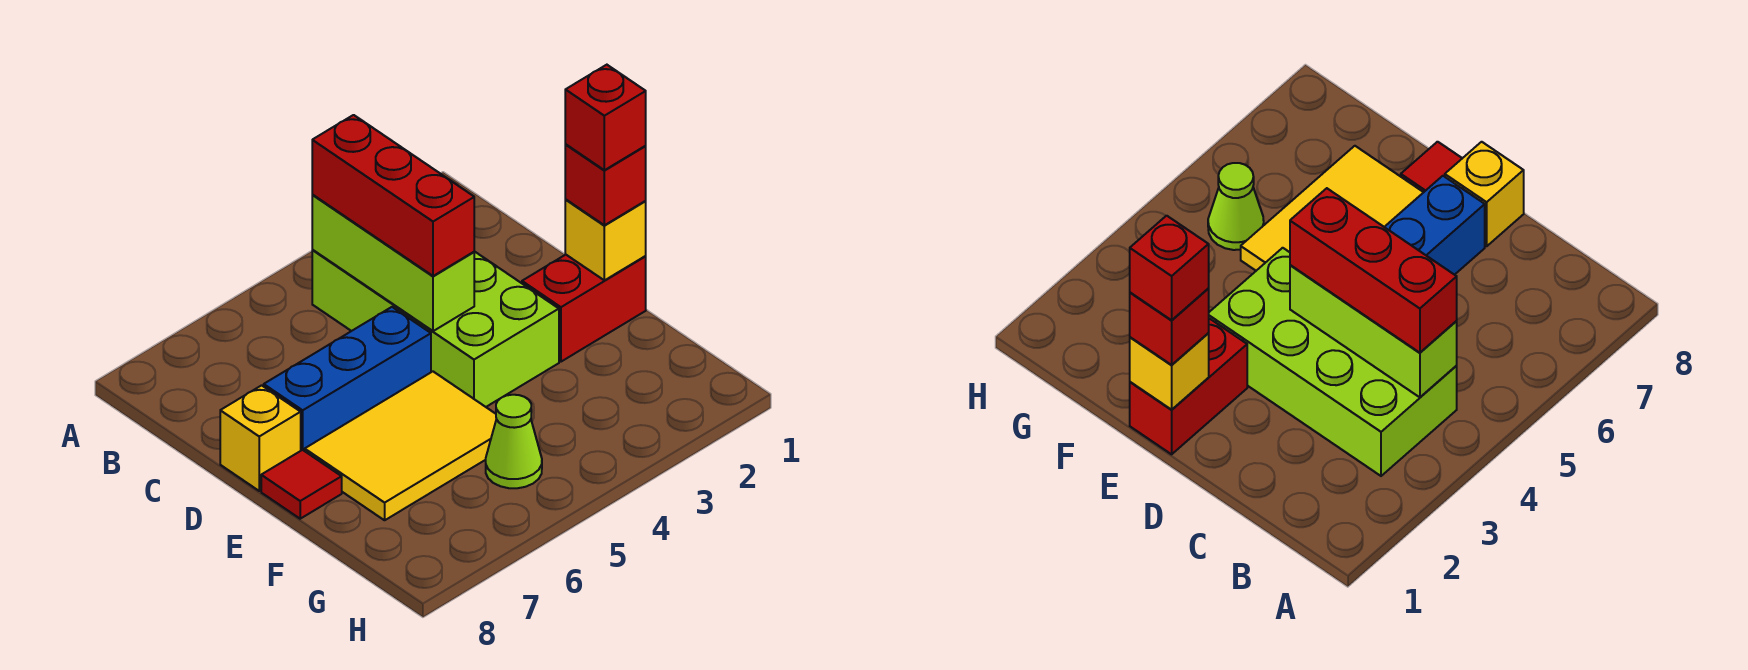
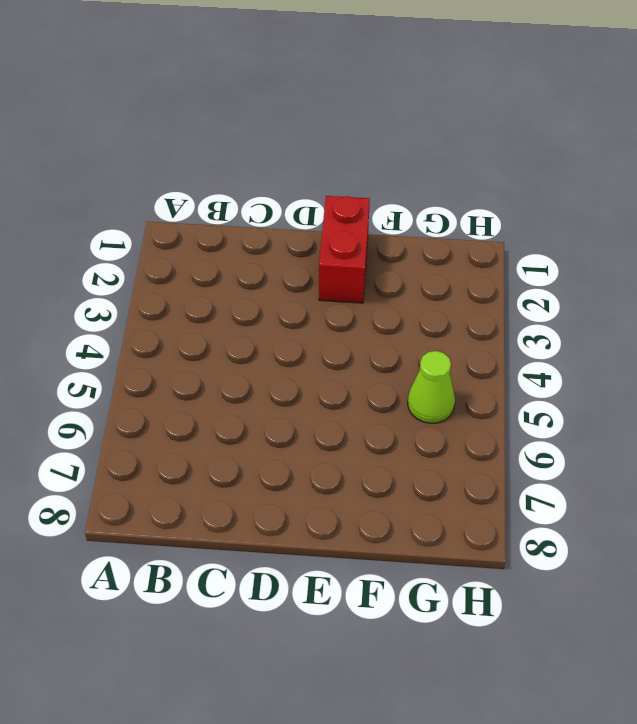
none -> lime brick B3:E4 level 1
none -> blue brick D5:D7 level 1
none -> yellow brick D8 level 1

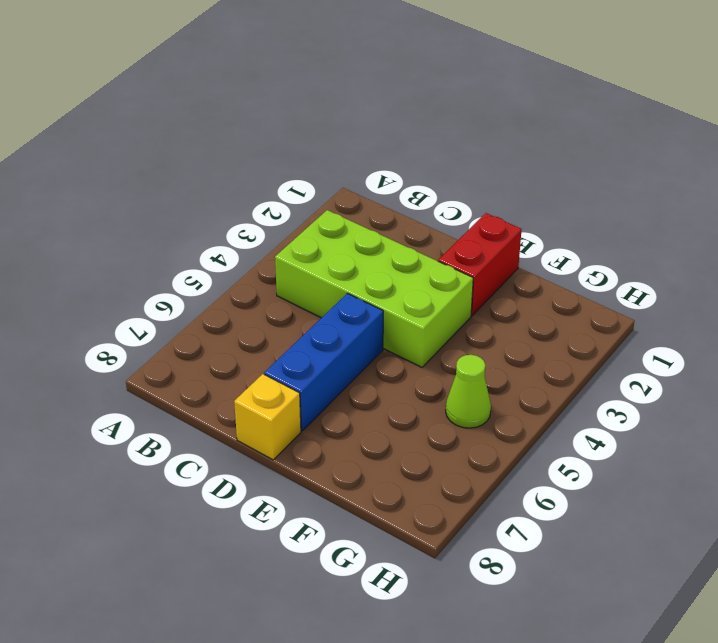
none -> yellow tile E5:F7 level 1
none -> red tile E8 level 1
none -> lime brick B4:D4 level 2

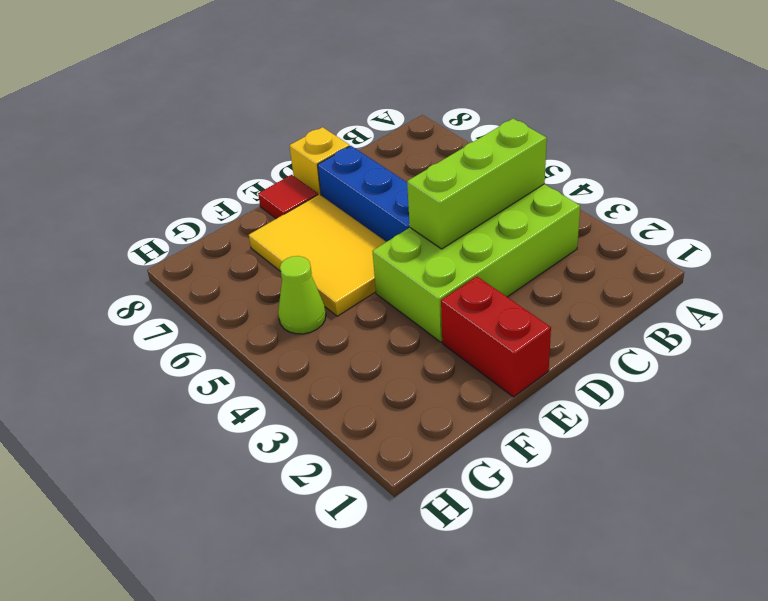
none -> yellow brick E1 level 2
none -> red brick B4:D4 level 3
none -> red brick E1 level 3

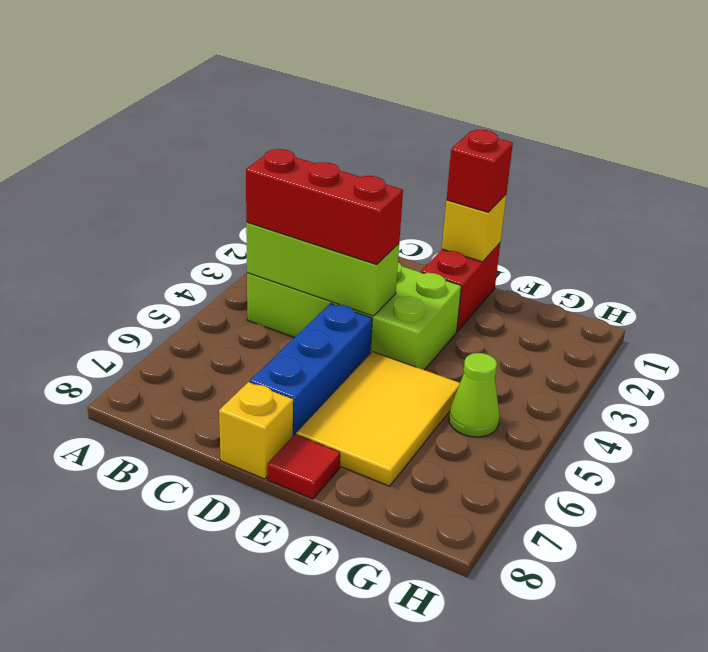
none -> red brick E1 level 4

